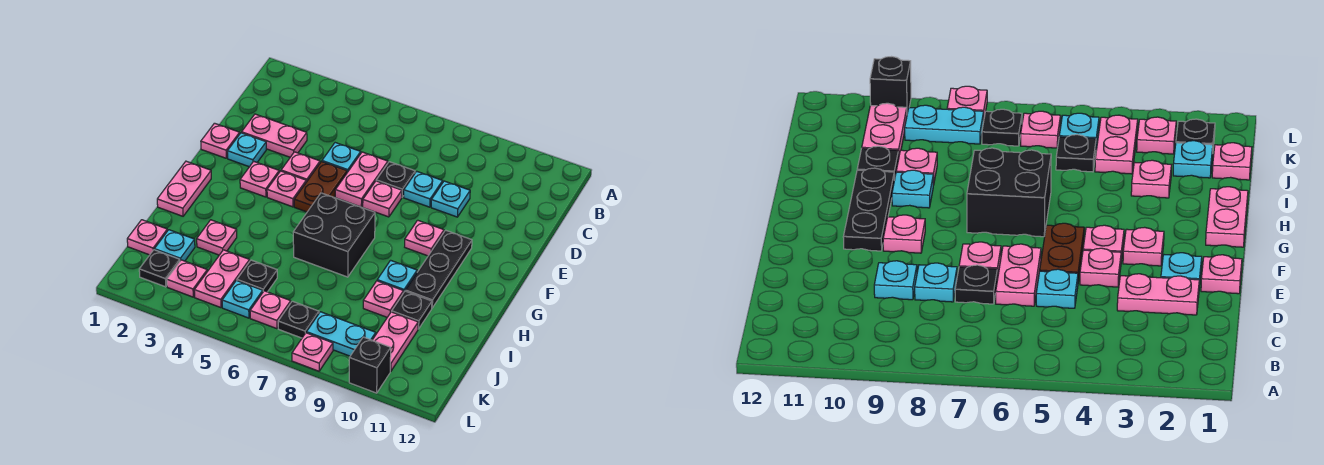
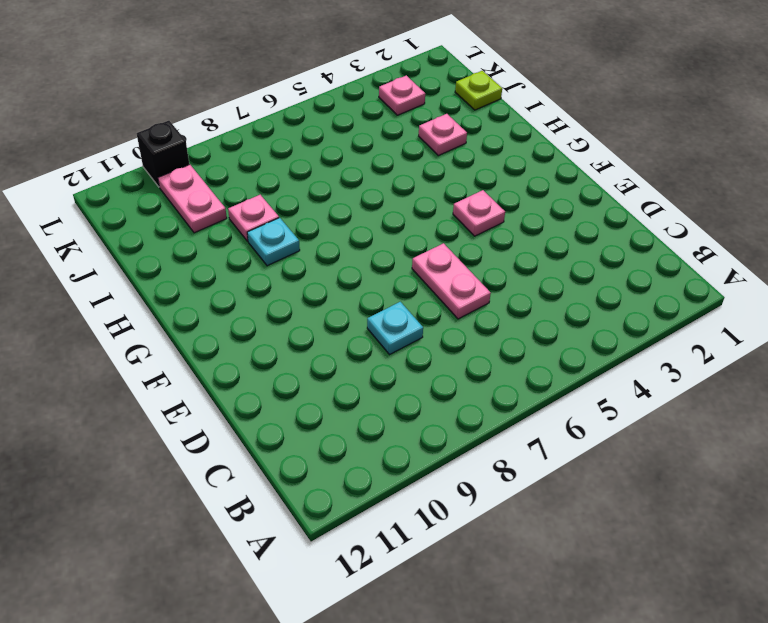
lime plate J1 level 1 -> pink plate J1 level 1
none -> pink plate D2:D3 level 1
none -> cyan plate D5 level 1
none -> black plate D7 level 1
none -> cyan plate D9 level 1

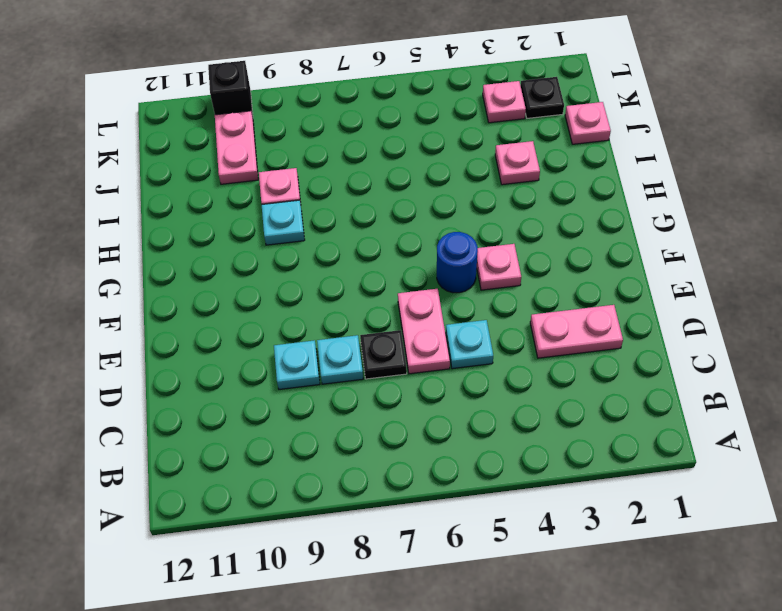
blue round brick F5 level 1 -> brown plate E5:F5 level 1
none -> pink plate E1 level 1
none -> cyan plate E2 level 1
none -> pink plate E4 level 1
none -> pink plate E7 level 1

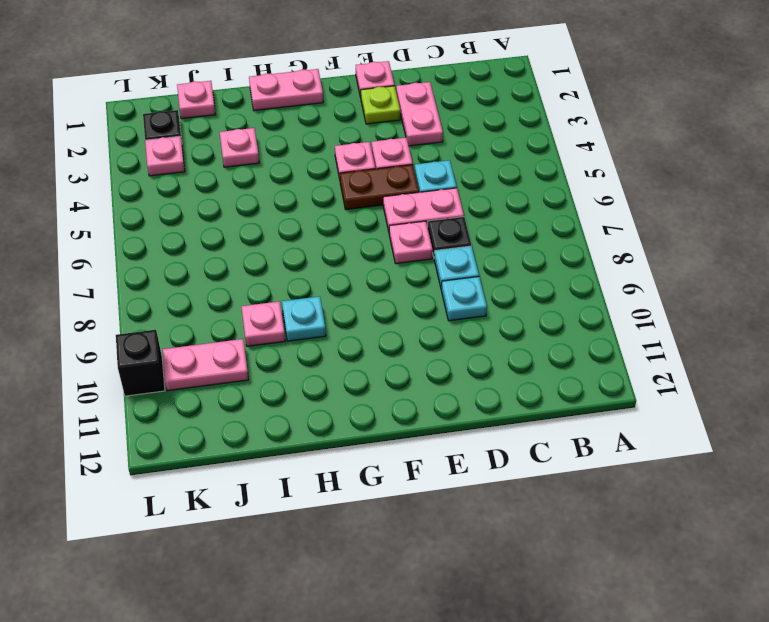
lime plate E2 level 1 -> cyan plate E2 level 1
none -> pink plate F3 level 1
none -> pink plate F9 level 1
none -> black plate F10:H10 level 1
none -> black brick G6:H7 level 1

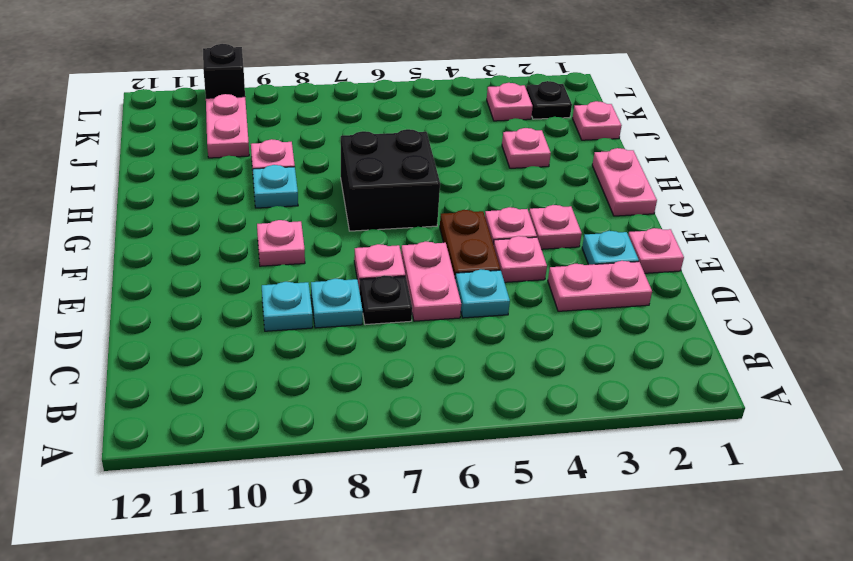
none -> black plate F10:H10 level 1
none -> black plate I10 level 1
none -> cyan plate J2 level 1
none -> pink plate J4:K4 level 1

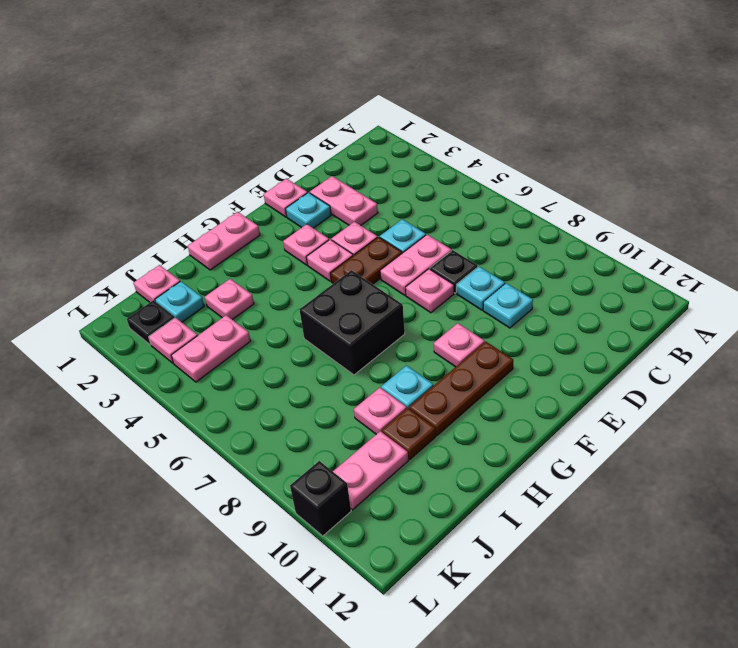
brown plate F10:H10 level 1 -> black plate F10:H10 level 1
brown plate I10 level 1 -> black plate I10 level 1
none -> black plate J5 level 1
none -> cyan plate K5 level 1
none -> pink plate K6 level 1
none -> black plate K7 level 1

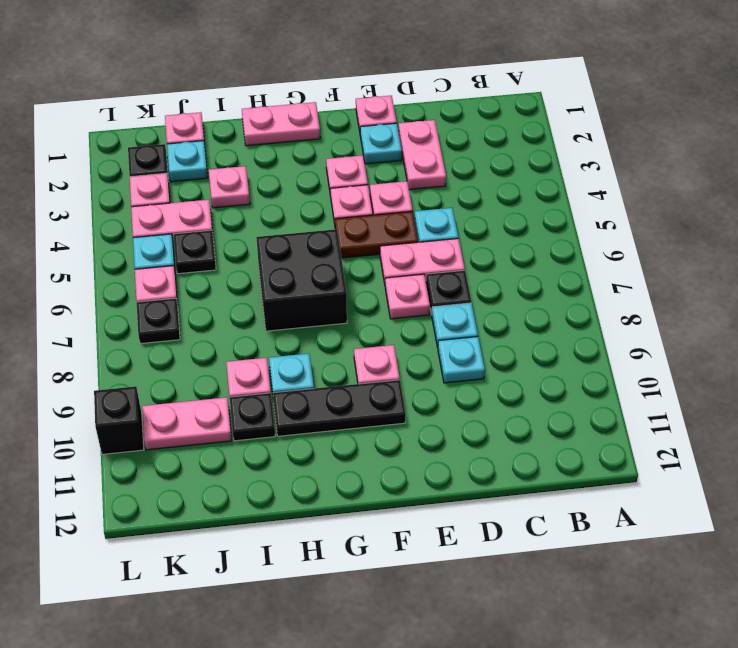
none -> cyan plate K8:K9 level 1
none -> pink plate L8 level 1

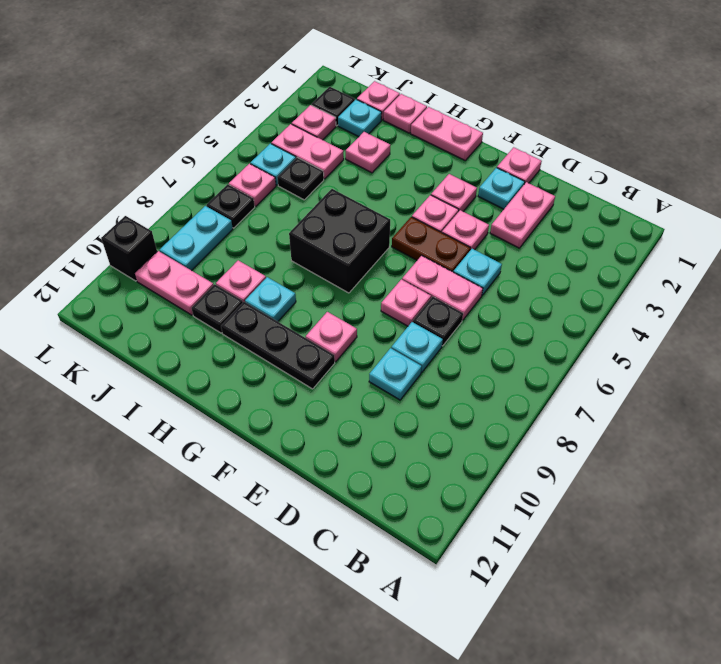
pink plate I1 level 1 -> pink plate L8 level 1

